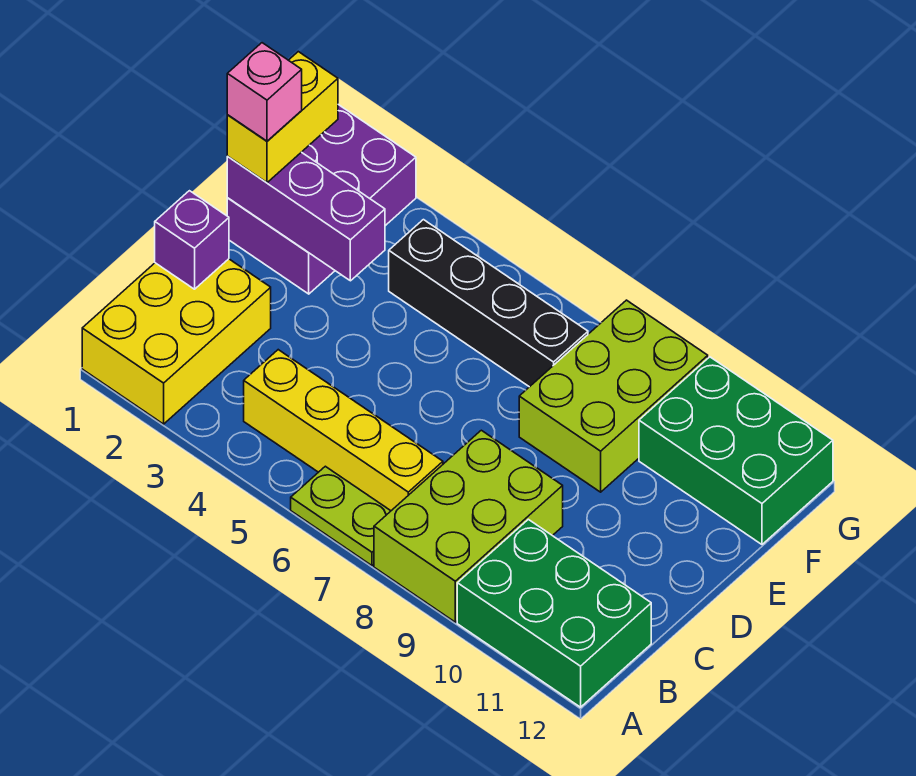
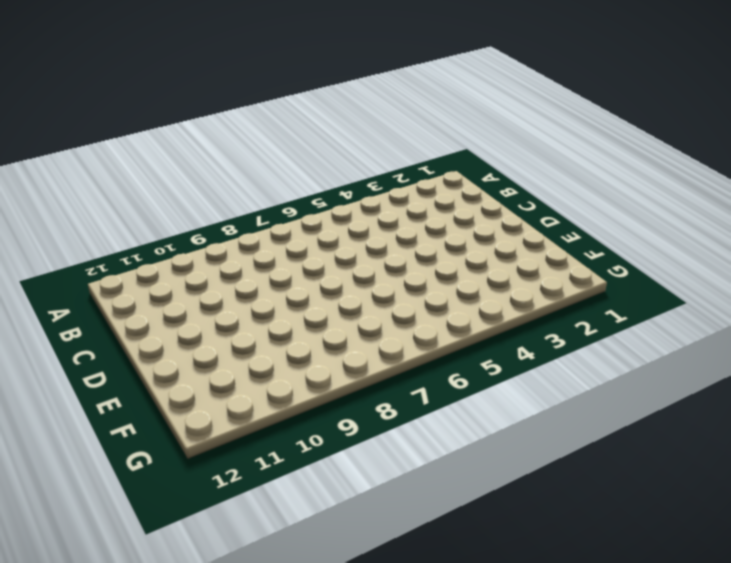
none -> yellow brick A1:C2 level 1
none -> lime plate A6:A7 level 1
none -> lime brick A8:C9 level 1

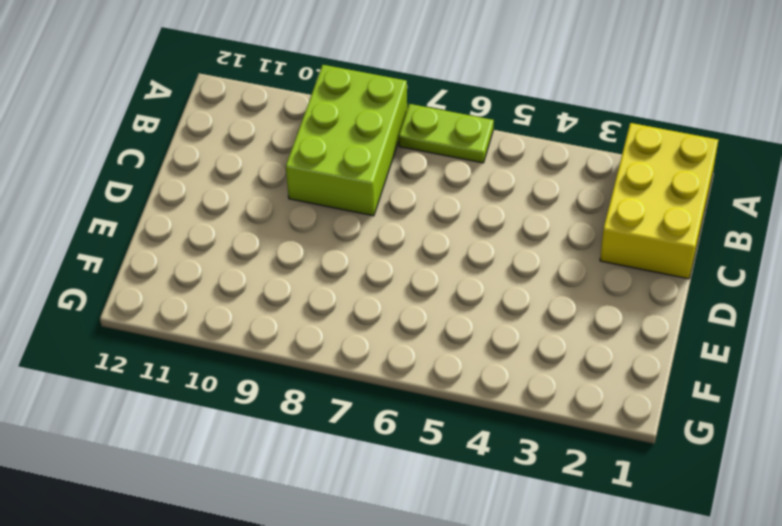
none -> green brick A10:B12 level 1
none -> yellow brick B4:B7 level 1
none -> purple brick E1:G2 level 1

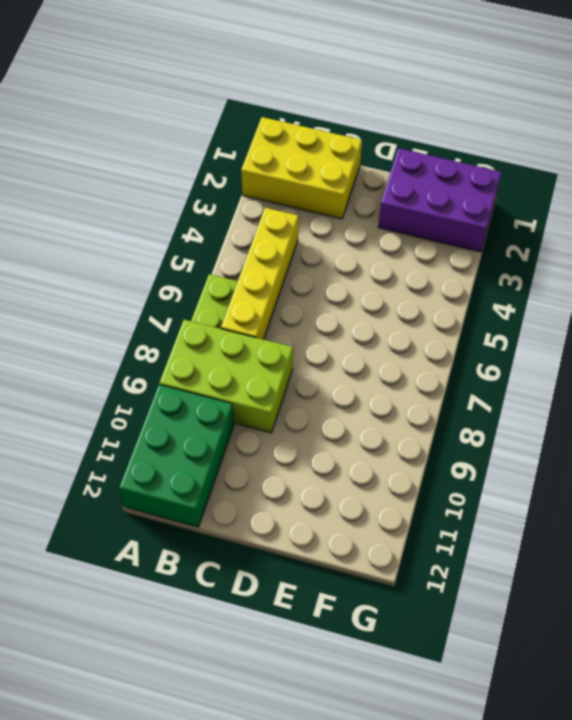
none -> lime brick E8:G9 level 1
none -> black brick F4:F7 level 1
none -> green brick F10:G12 level 1

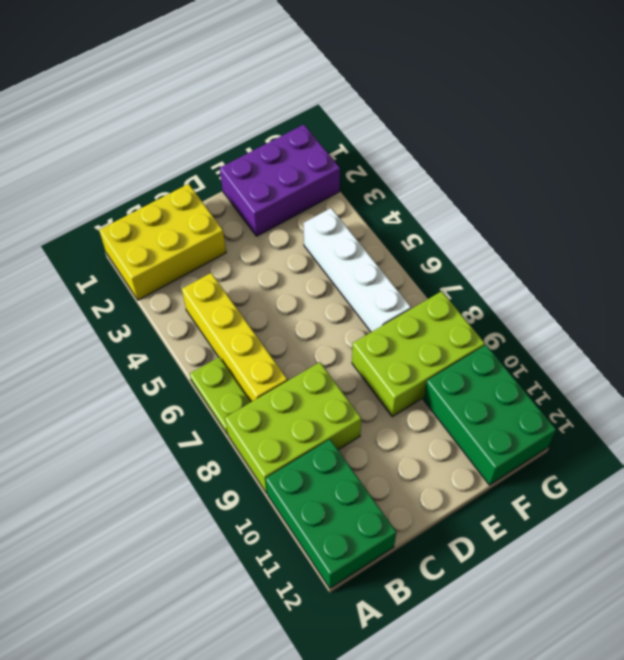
white brick F4:F7 level 1 -> black brick F4:F7 level 1
none -> purple brick C1 level 2
none -> purple brick E1:E3 level 2
none -> yellow brick E1:F1 level 3

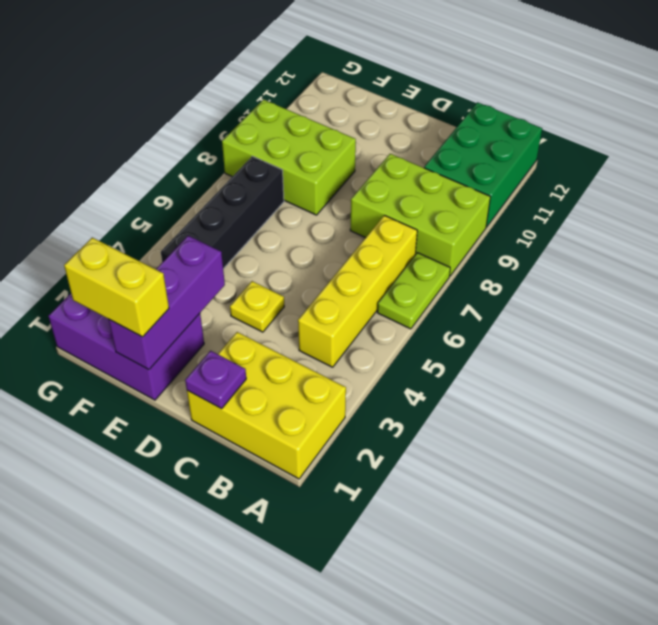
purple plate C1 level 2 -> purple brick C1 level 2
yellow plate D4 level 1 -> none
none -> green brick F10:G12 level 1
none -> pink brick E1 level 4

